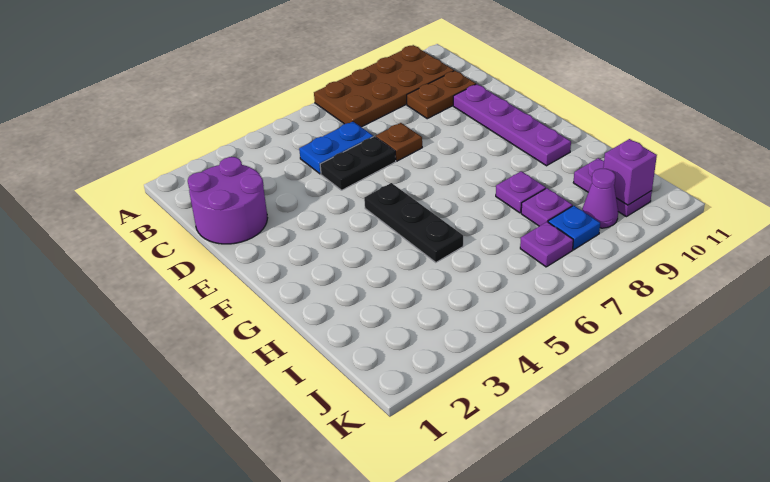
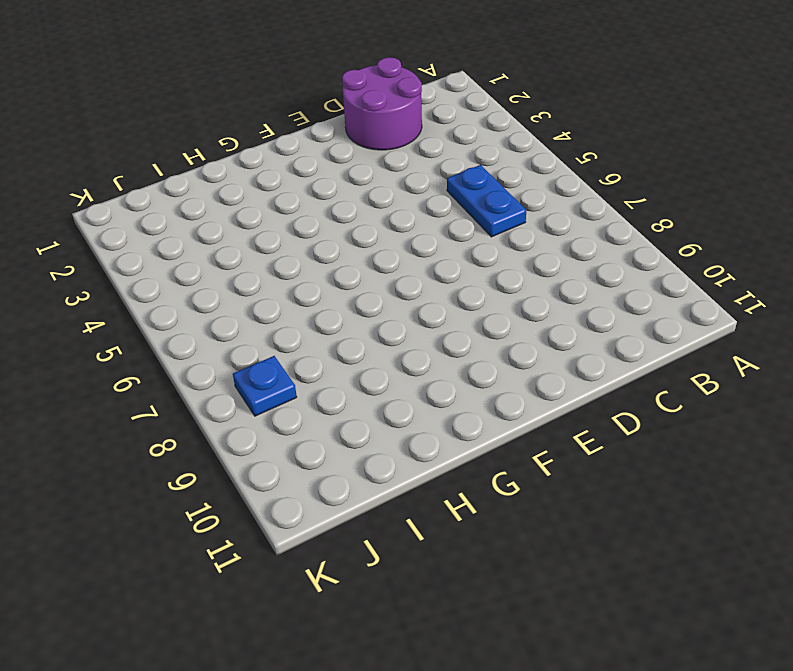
none -> brown plate A7:B10 level 1
none -> brown plate C9:C10 level 1
none -> black plate D5:D6 level 1

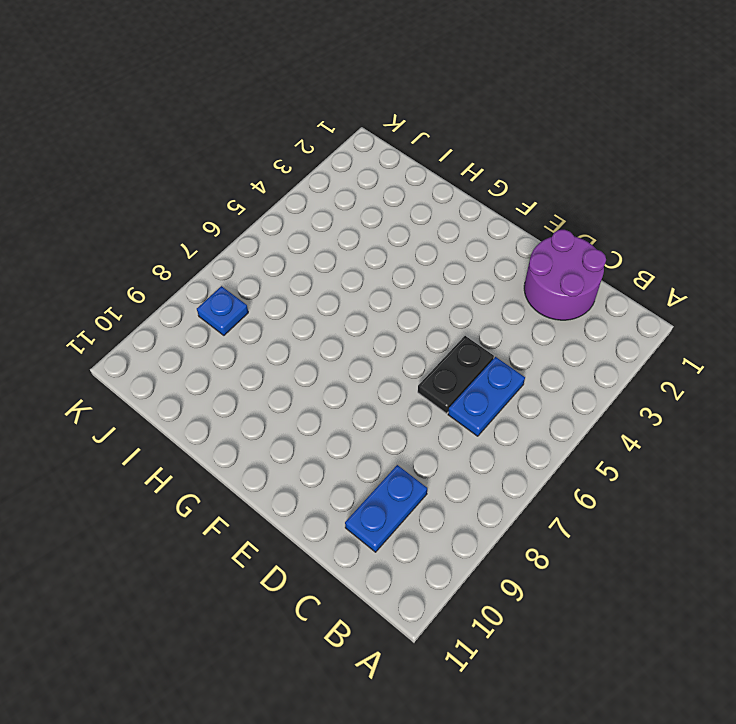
blue plate C9:C10 level 1 -> brown plate C9:C10 level 1
none -> brown plate A7:B10 level 1
none -> brown plate D7 level 1
none -> purple plate D10:G10 level 1

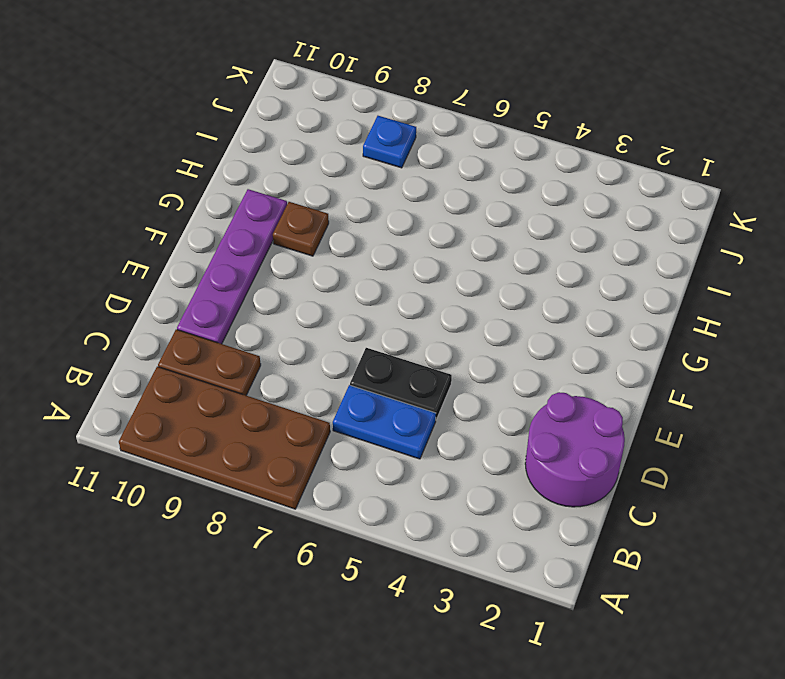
brown plate G9 level 1 -> brown plate D7 level 1
none -> black plate F5:H5 level 1
none -> purple plate H8 level 1
none -> purple plate I8 level 1

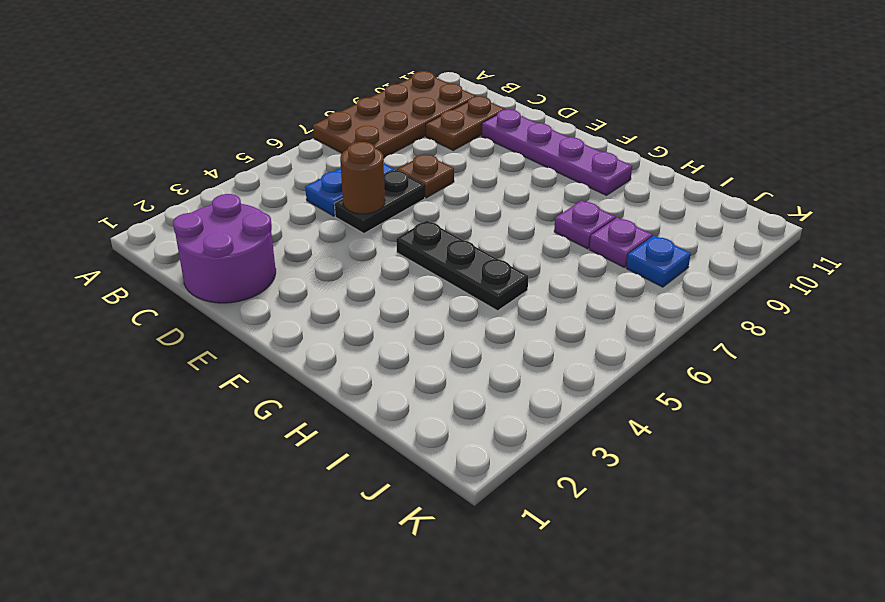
brown round brick D5 level 2 -> none
none -> purple plate I10:J10 level 1
none -> purple plate J7 level 1
none -> purple cone J9 level 1

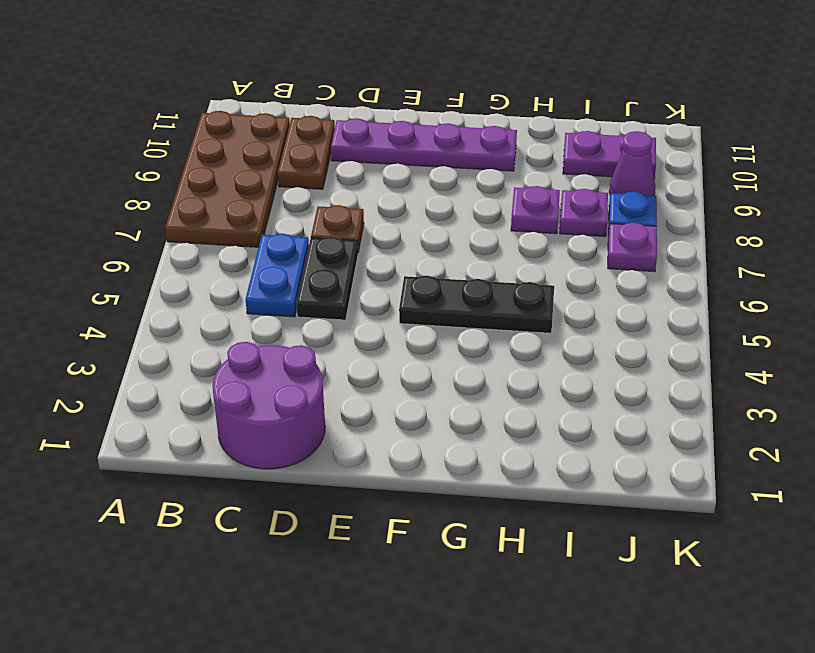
none -> purple brick J10 level 2

